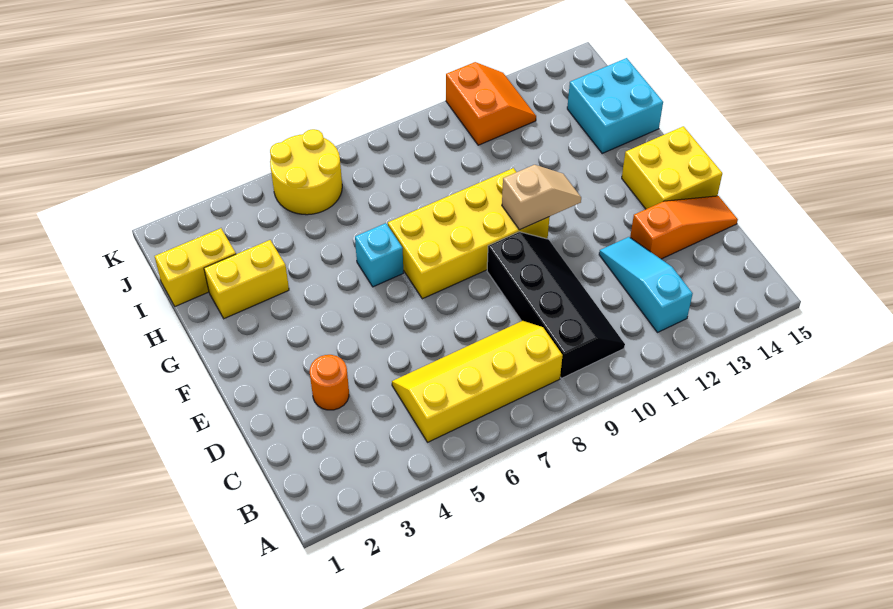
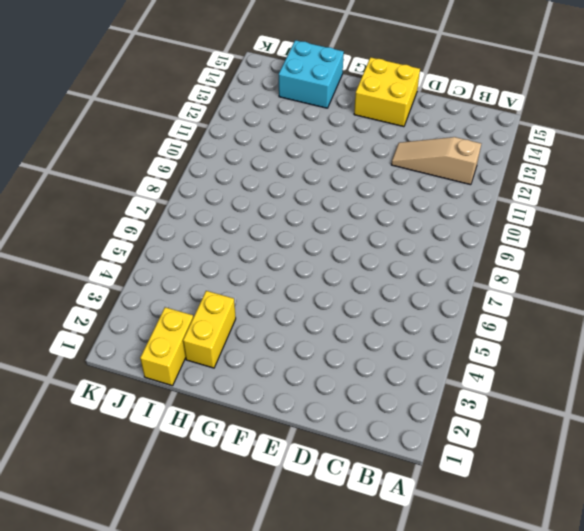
tan slope B12:D12 level 1 top B -> cyan slope B12:D12 level 1 top B
none -> yellow slope B5:C8 level 1 top B
none -> black slope B9:E10 level 1 top 9
none -> orange round brick D3 level 1

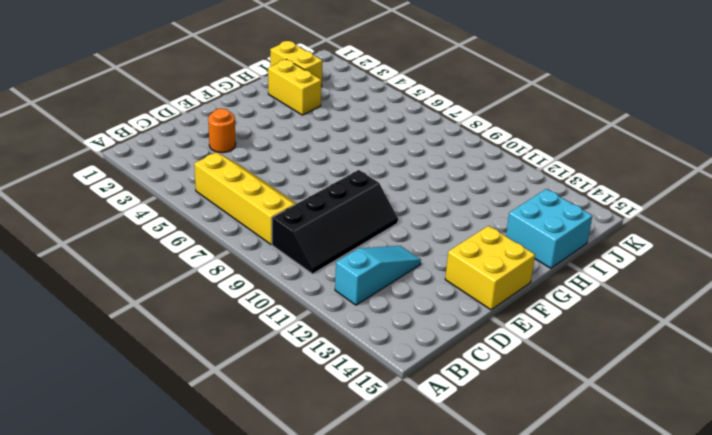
none -> orange slope D13:D15 level 1 top 13
none -> yellow brick F7:G10 level 1
none -> cyan brick G6 level 1

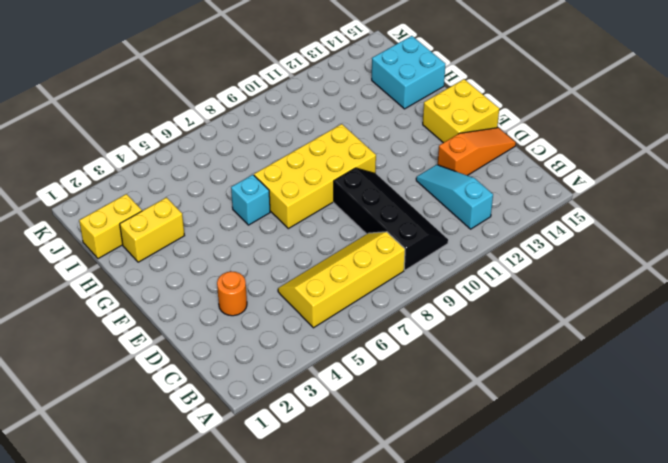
none -> yellow round brick J5:K6 level 1
none -> orange slope J11:K12 level 1 top 11
none -> tan slope F10:F11 level 2 top 10

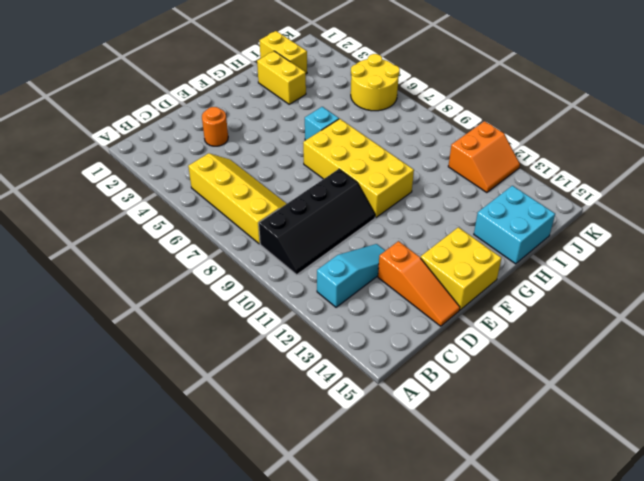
none -> tan slope F10:F11 level 2 top 10

